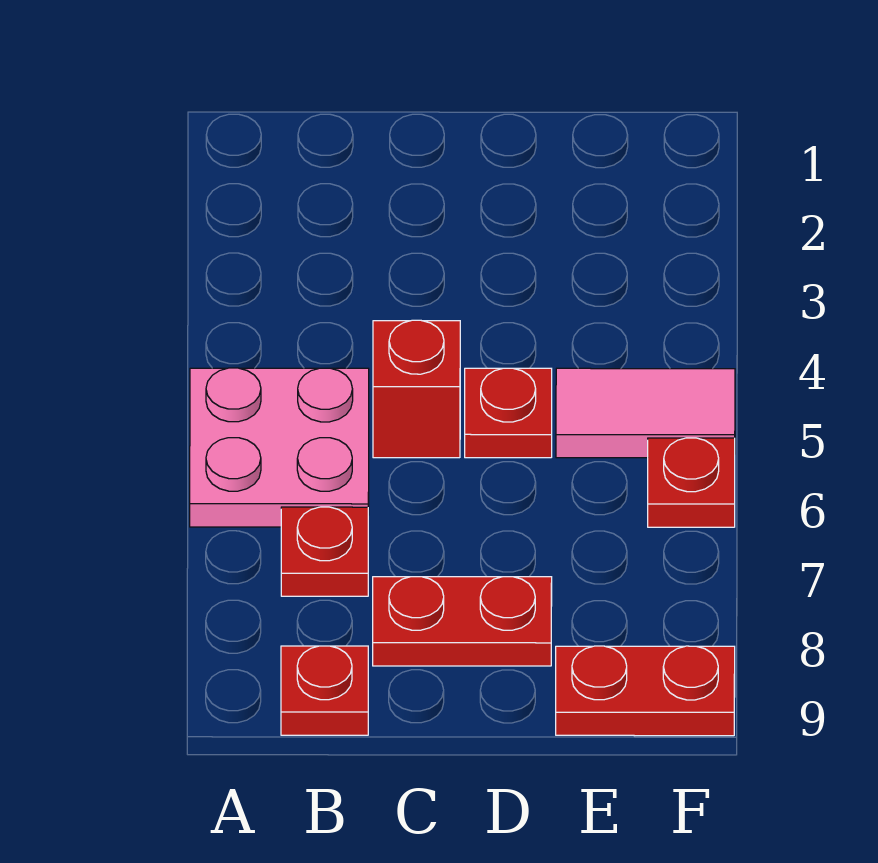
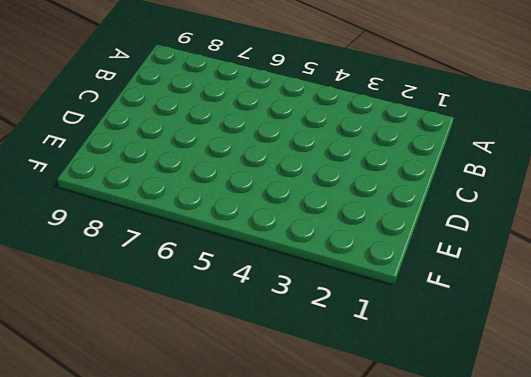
none -> pink plate A5:B6 level 1
none -> red plate B7 level 1

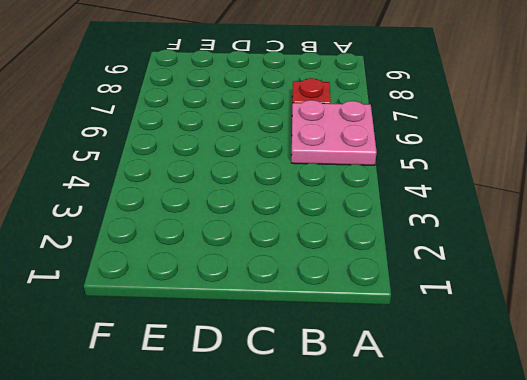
none -> red plate B9 level 1
none -> red brick C5 level 1

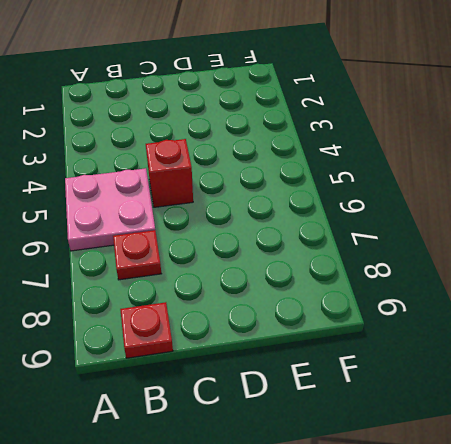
none -> red plate C8:D8 level 1
none -> red plate D5 level 1

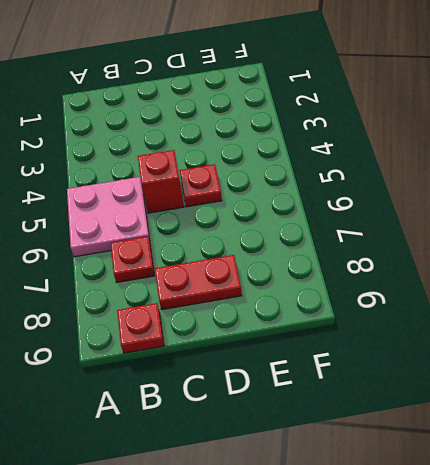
none -> pink tile E5:F5 level 1
none -> red plate E9:F9 level 1

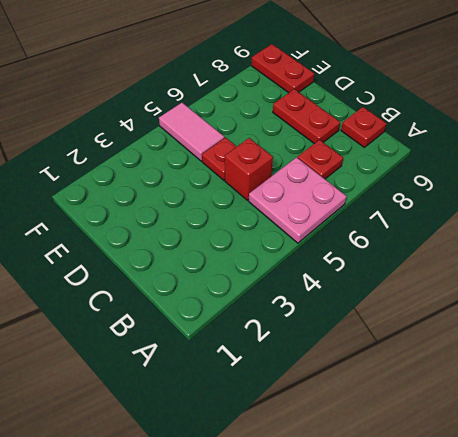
none -> red plate F6 level 1

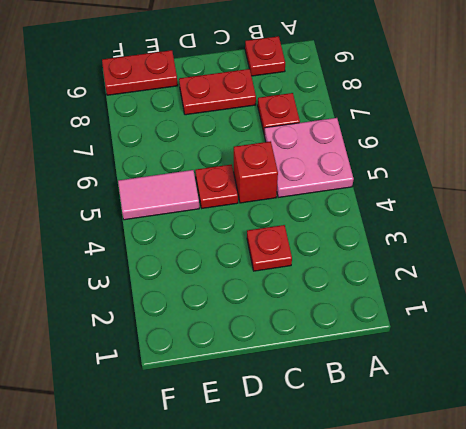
red plate C3 level 1 -> red plate F6 level 1

